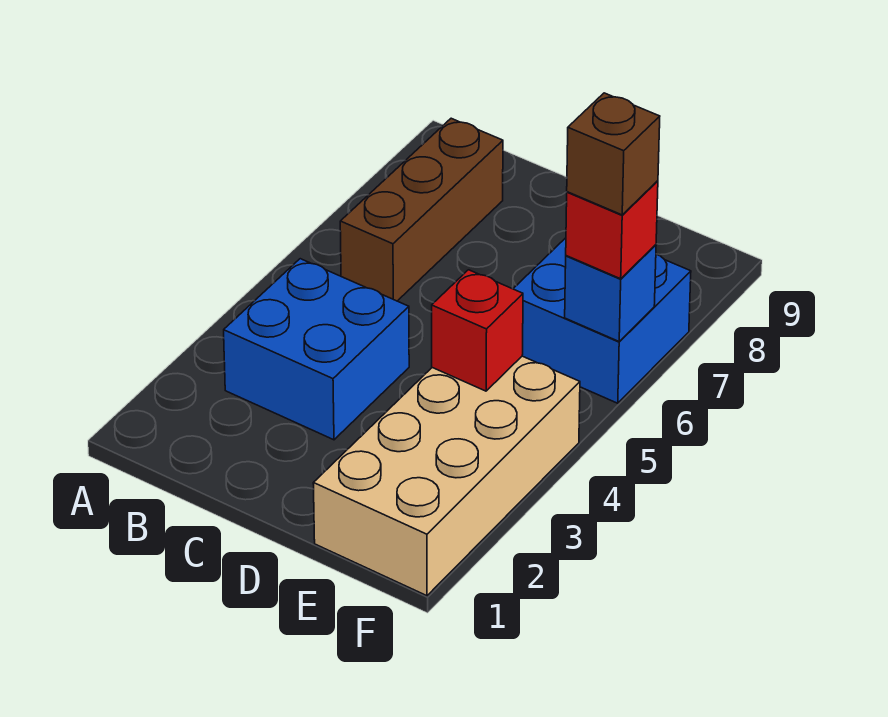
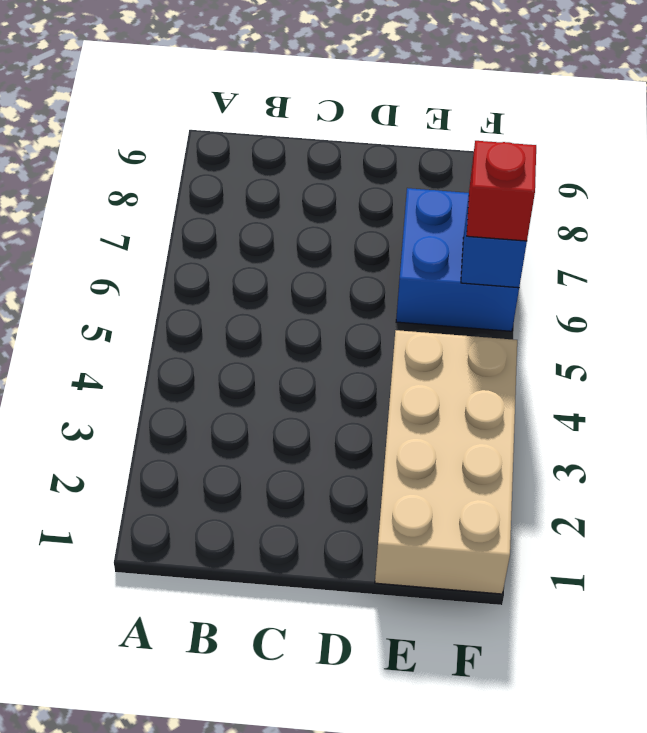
none -> blue brick B3:C4 level 1
none -> brown brick B6:B8 level 1

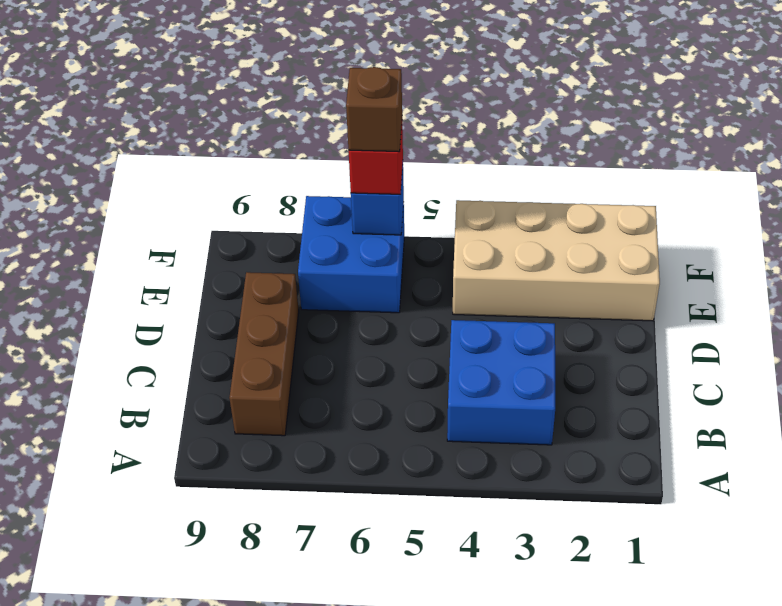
brown brick B8:D8 level 1 -> brown brick B6:B8 level 1
none -> red brick E4 level 2

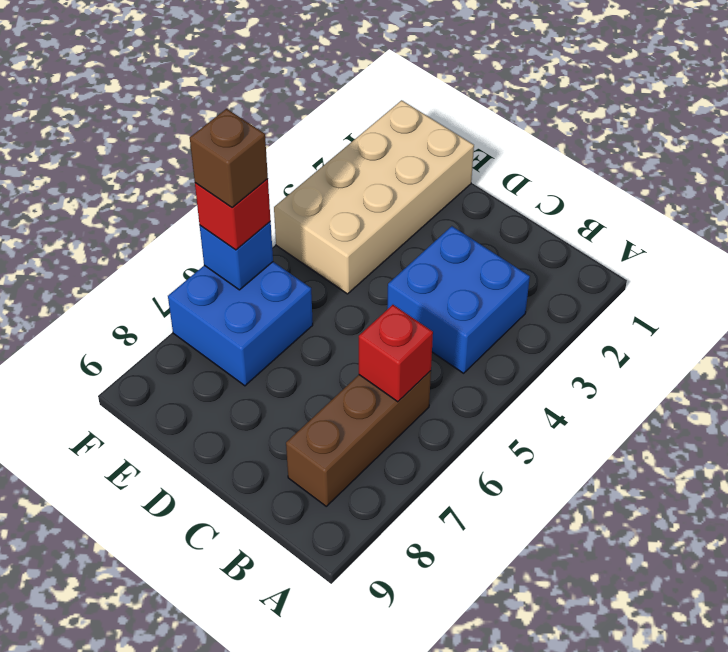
red brick B6 level 2 -> red brick E4 level 2

